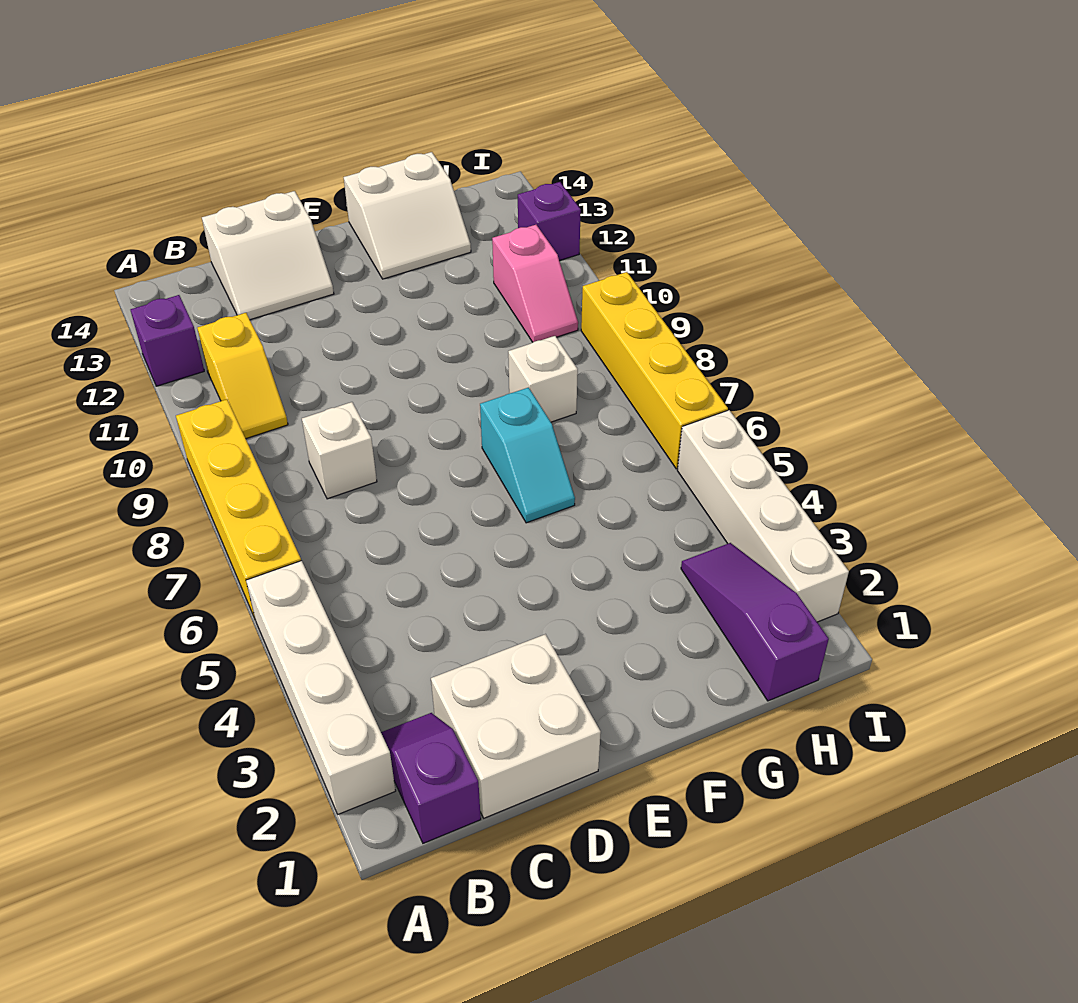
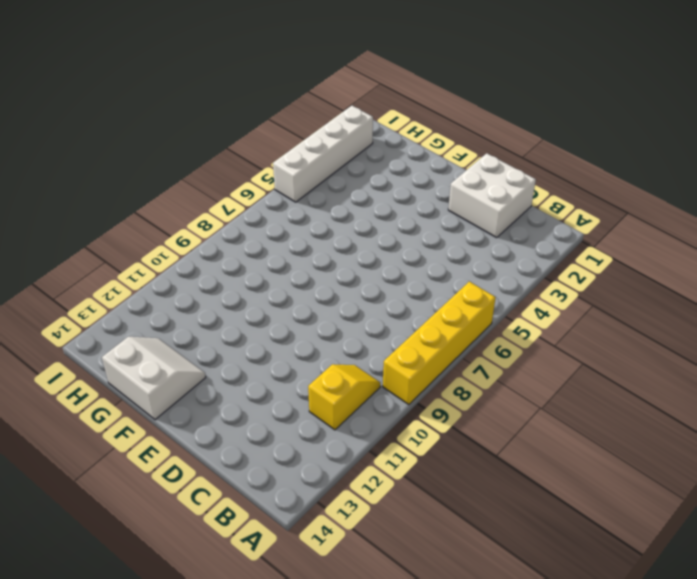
none -> white brick A2:A5 level 1
none -> purple brick A12 level 1
none -> purple slope B1:B2 level 1 top 1

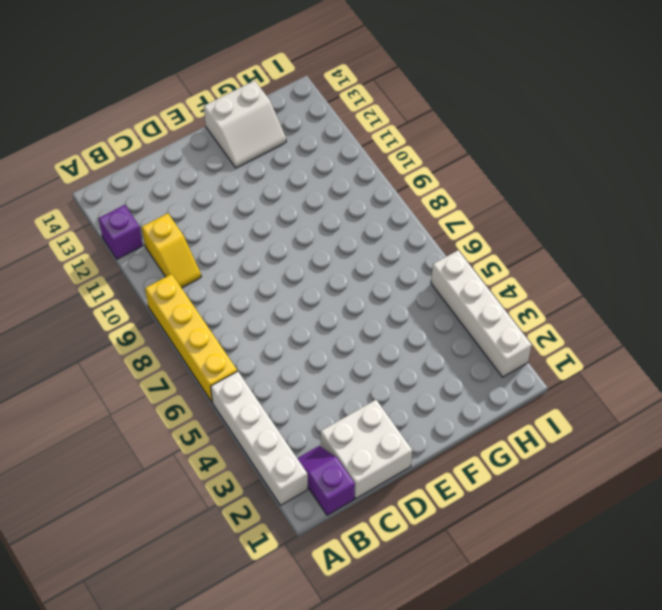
none -> white brick C8 level 1
none -> white slope C13:D14 level 1 top 14
none -> cyan slope F6:F7 level 1 top 7

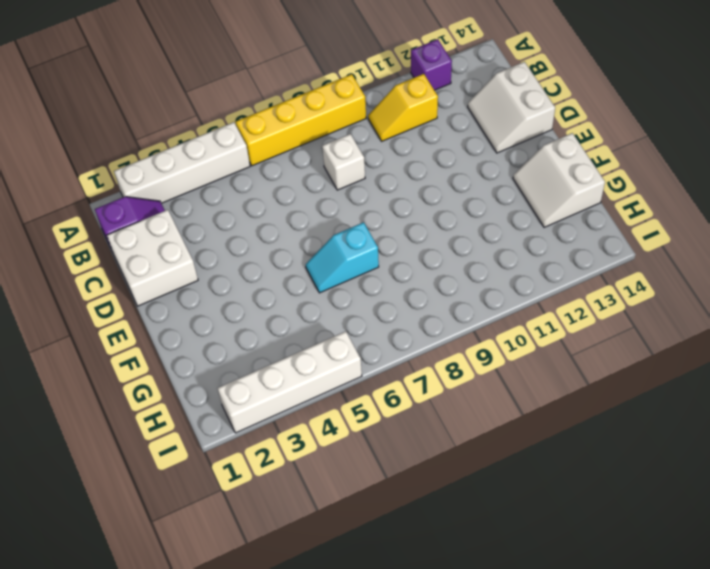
none -> white brick G8 level 1
none -> purple slope H1:H3 level 1 top 1
none -> pink slope H10:H11 level 1 top 11

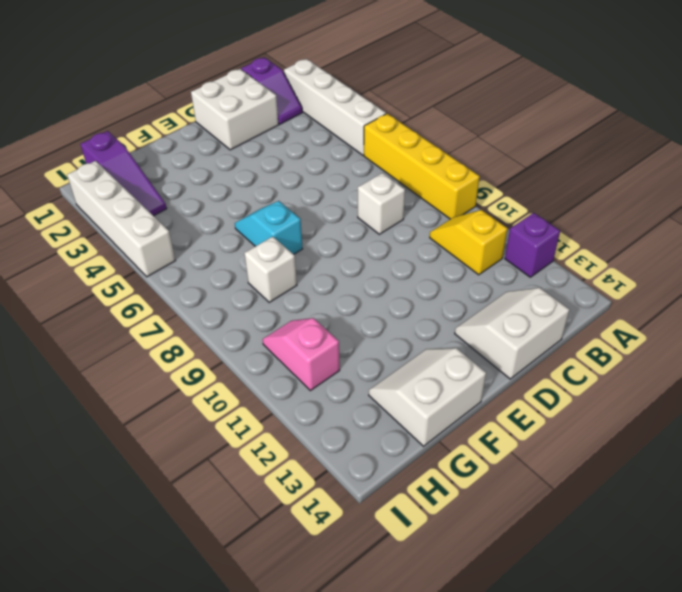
none -> yellow brick I6:I9 level 1
none -> purple brick I12 level 1

